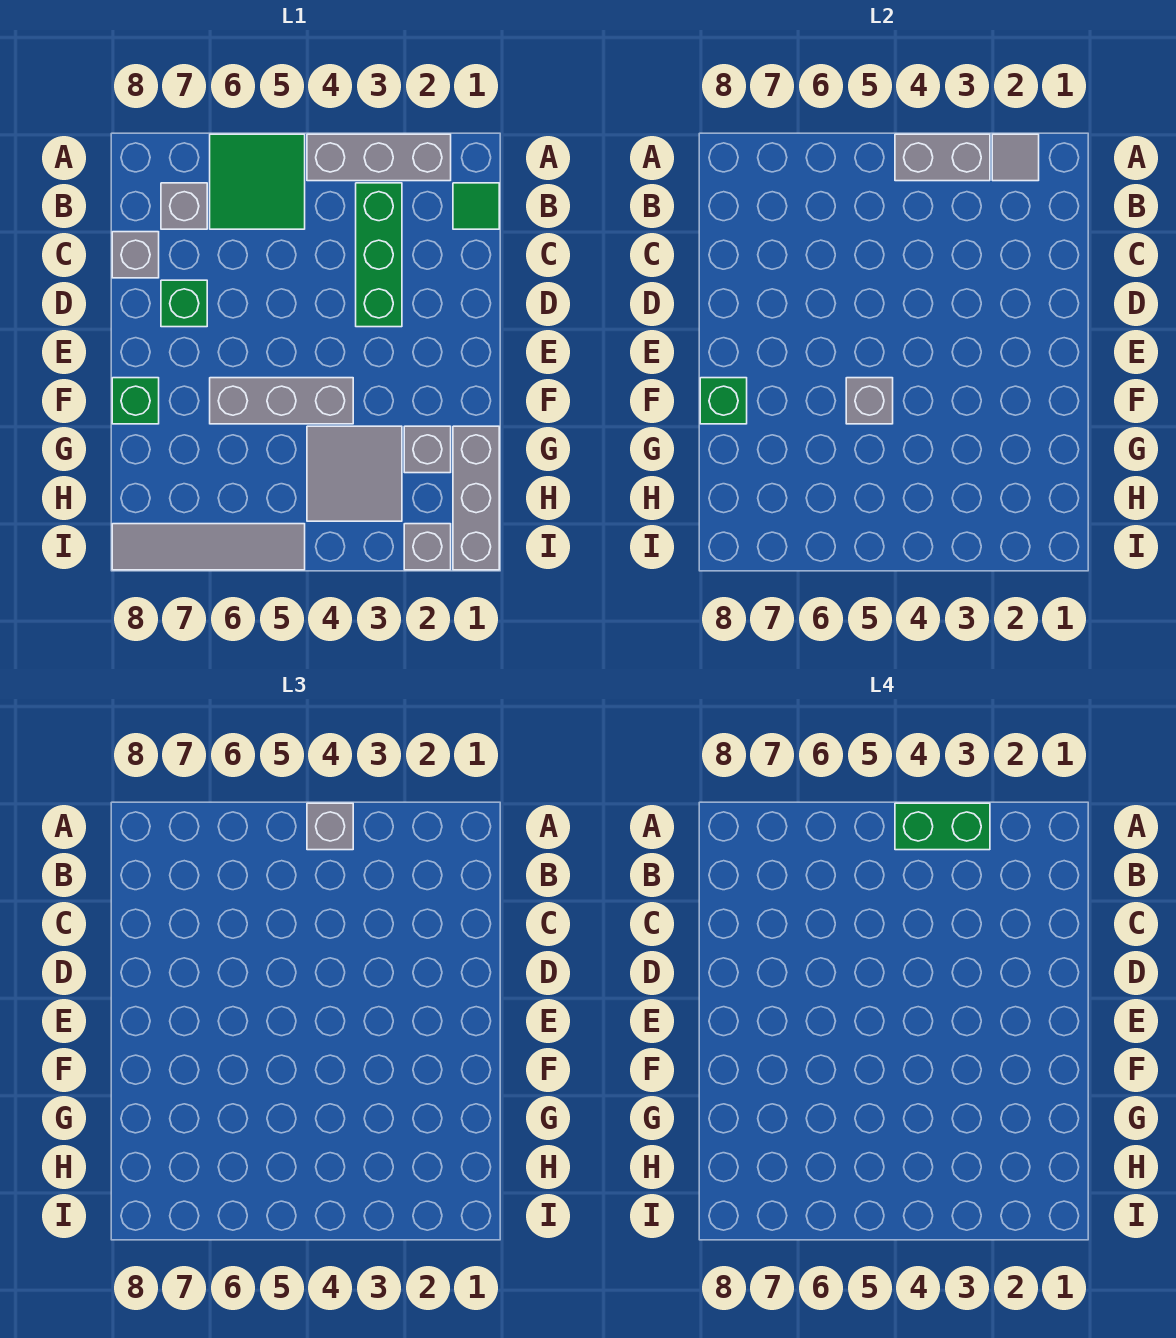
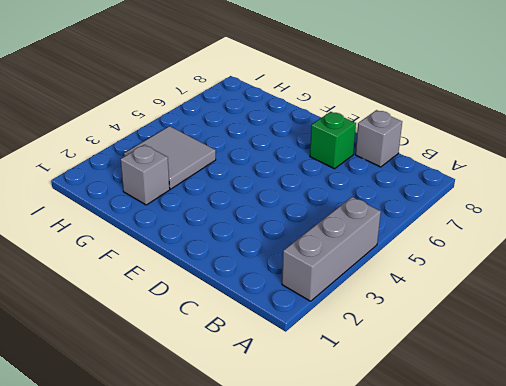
none -> green tile A5:B6 level 1
none -> green tile B1 level 1
none -> green brick B3:D3 level 1

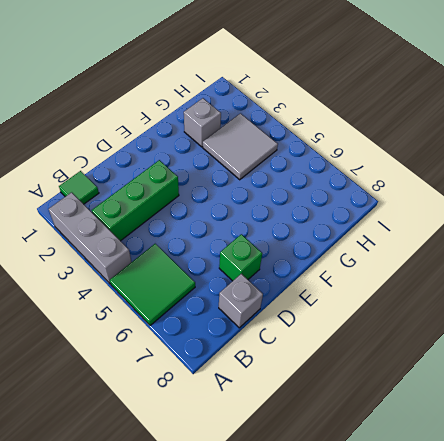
none -> grey brick B7 level 1
none -> grey brick F4:F6 level 1
none -> green brick F8 level 1

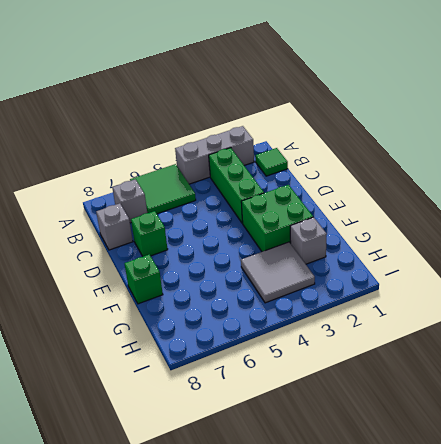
green brick E2:F3 level 1 -> none
none -> grey brick F4:F6 level 1
none -> grey brick G1:I1 level 1
none -> grey brick I2 level 1

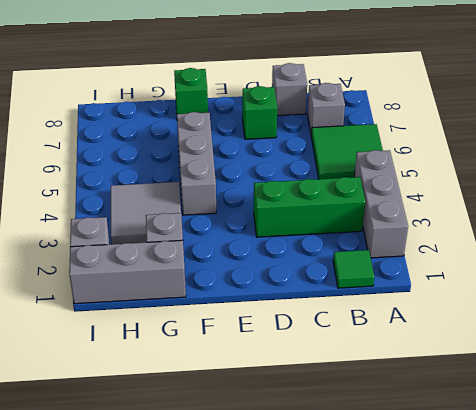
none -> grey tile I5:I8 level 1
none -> grey tile A2 level 2
none -> grey brick A3:A4 level 2

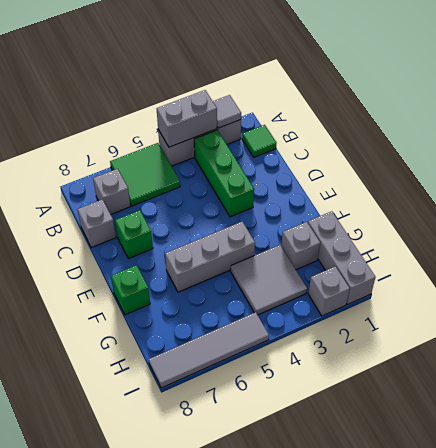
none -> grey brick F5 level 2
none -> green brick F8 level 2
none -> grey brick A4 level 3

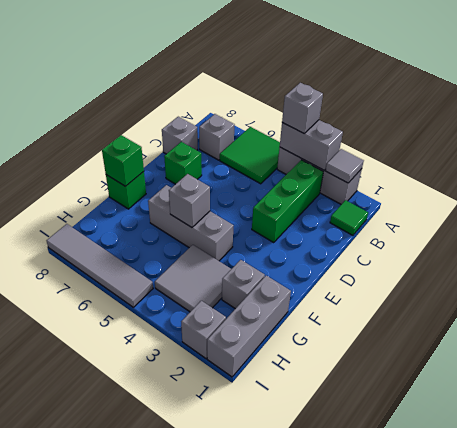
none -> green brick A3:A4 level 4

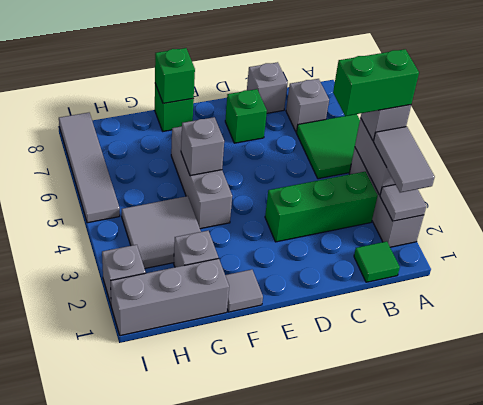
grey tile A2:A3 level 3 -> none
green brick A4:B4 level 4 -> green brick A3:A4 level 4
grey tile F1 level 1 -> none

